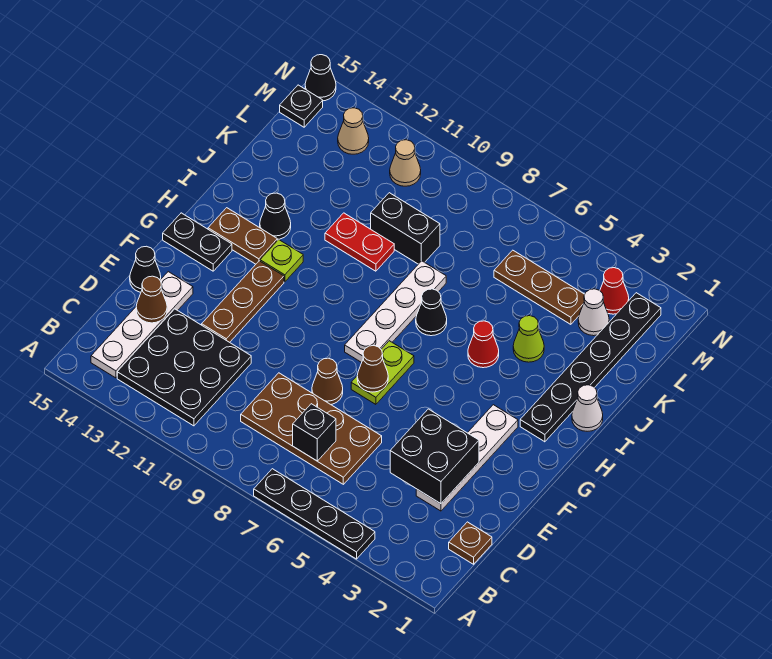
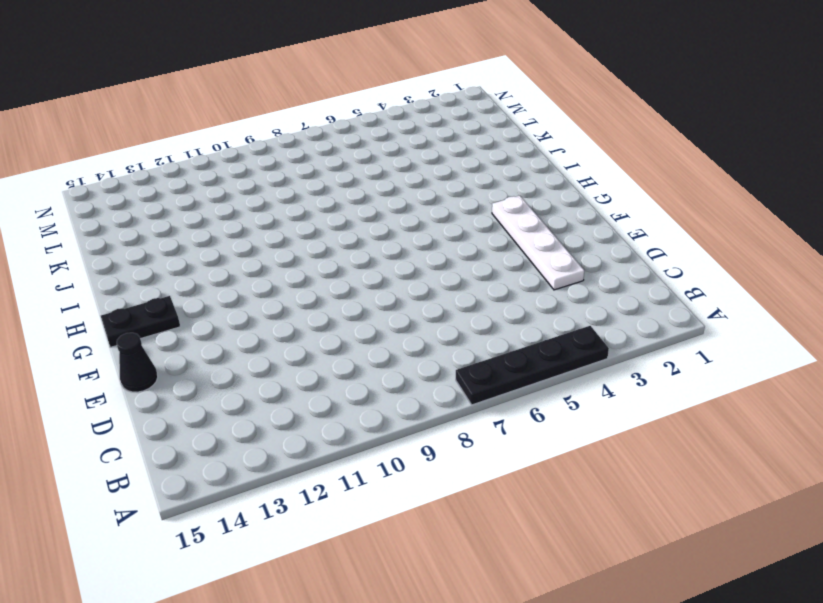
none -> black plate B11:D13 level 1
none -> white plate B14:E14 level 1
none -> brown plate C1 level 1
none -> brown plate C6:D9 level 1

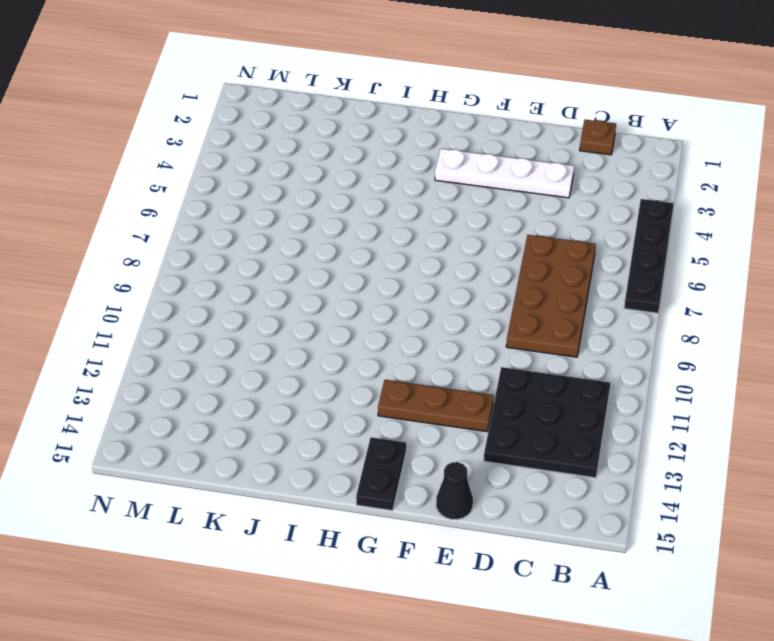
none -> white plate B14:E14 level 1
none -> brown cone E8 level 1
none -> lime plate F7:G7 level 1
none -> white plate G8:J8 level 1

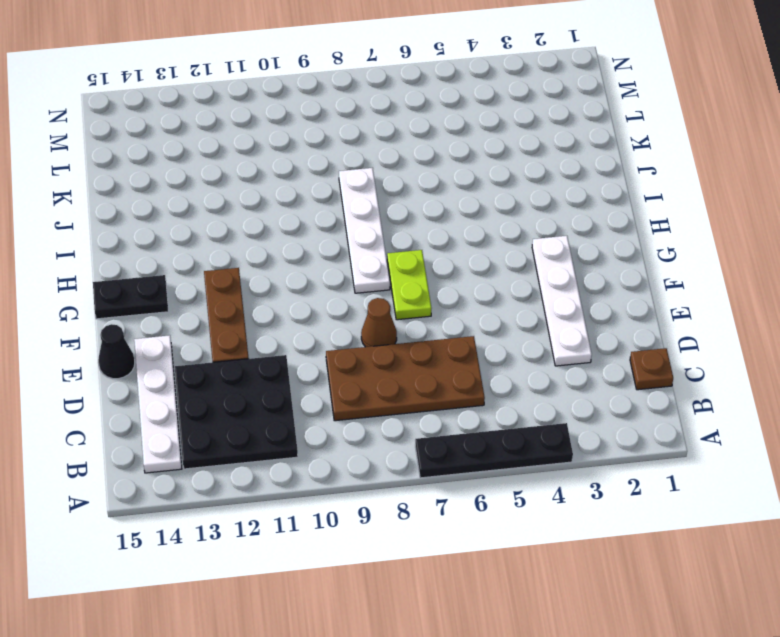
none -> black plate H2:M2 level 1
none -> lime plate H12 level 1
none -> brown plate H13:H14 level 1
none -> white cone I1 level 1

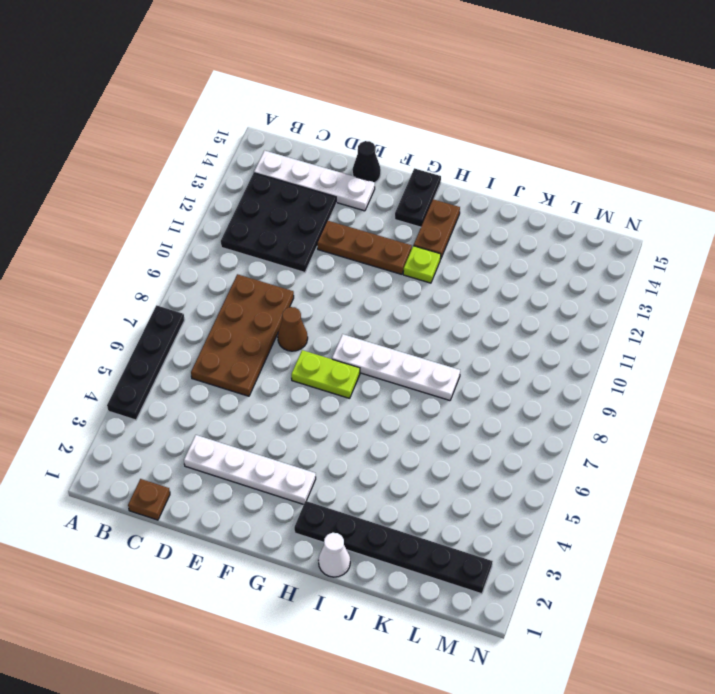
none -> red cone I5 level 1
none -> black cone I7 level 1
none -> black cone I13 level 1
none -> lime cone J4 level 1

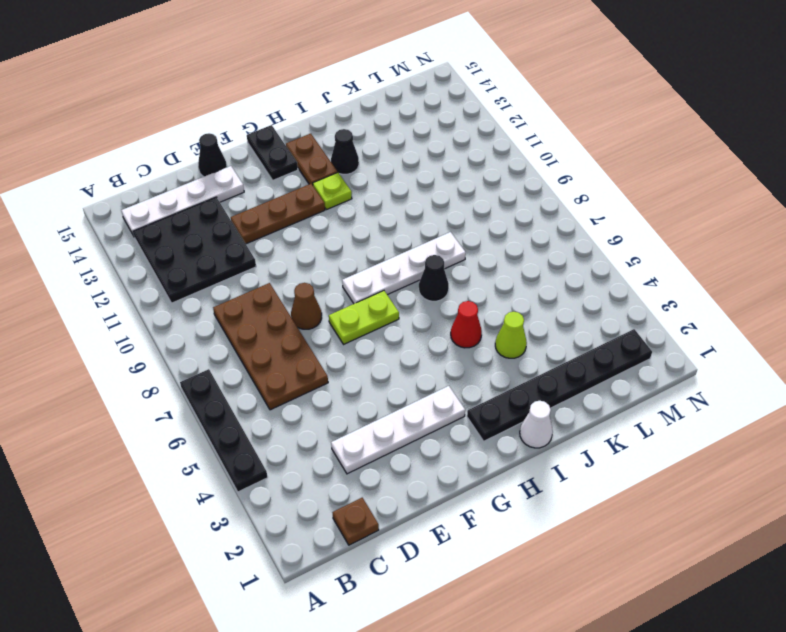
none -> red plate J10:J11 level 1
none -> black brick K9:K10 level 1
none -> white cone L3 level 1
none -> brown plate L4:L6 level 1

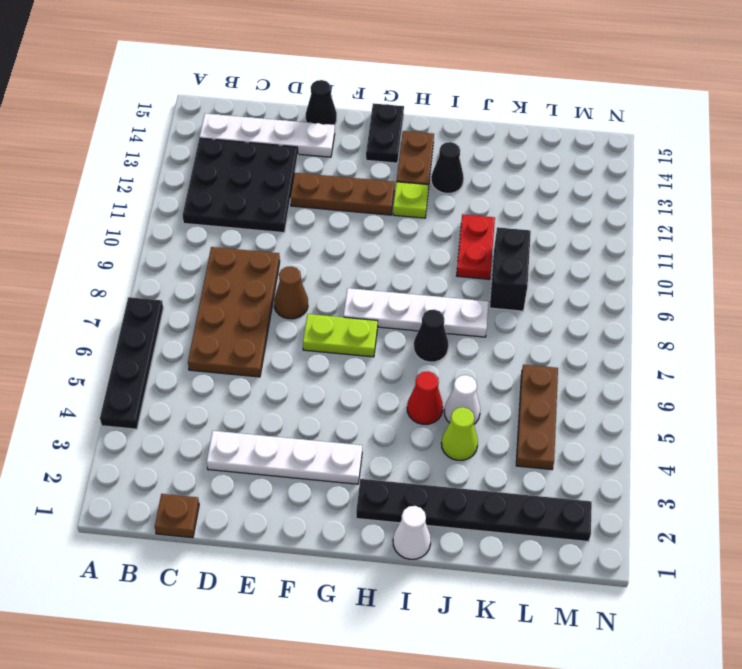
white cone J5 level 1 -> white cone L3 level 1
none -> red cone M3 level 1
none -> tan cone M11 level 1
none -> tan cone M13 level 1
none -> black plate M15 level 1

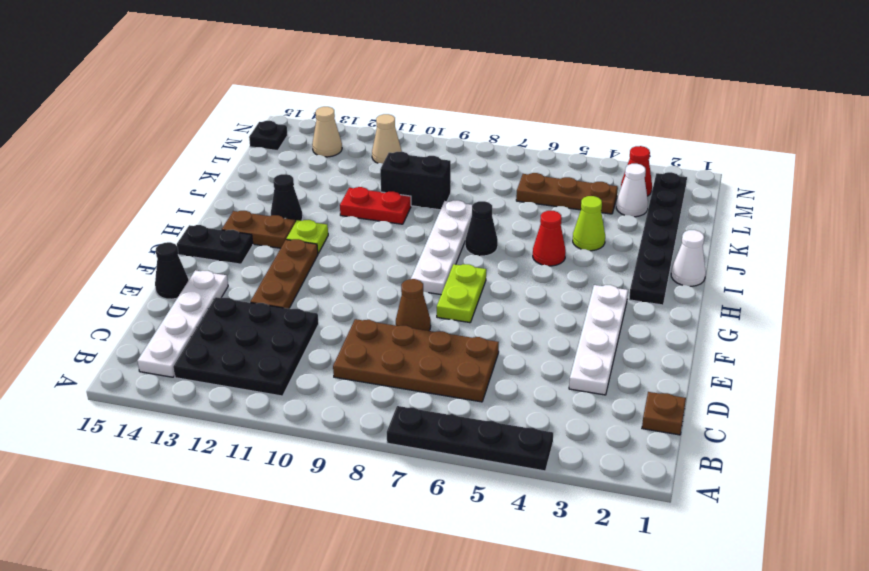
none -> black cone N15 level 1
none -> black brick C7 level 2
none -> black brick D3:E4 level 2
none -> brown cone D14 level 2

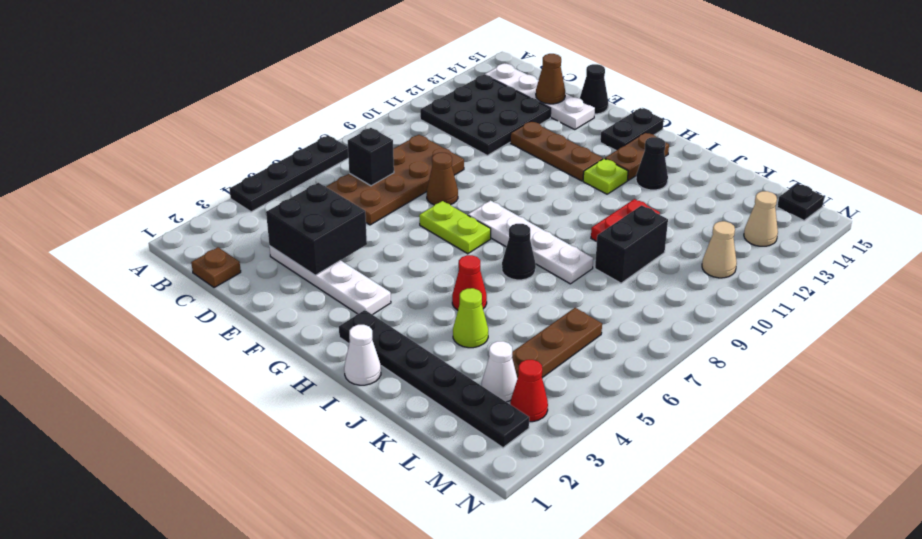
none -> black cone N15 level 1
none -> brown cone F7 level 2

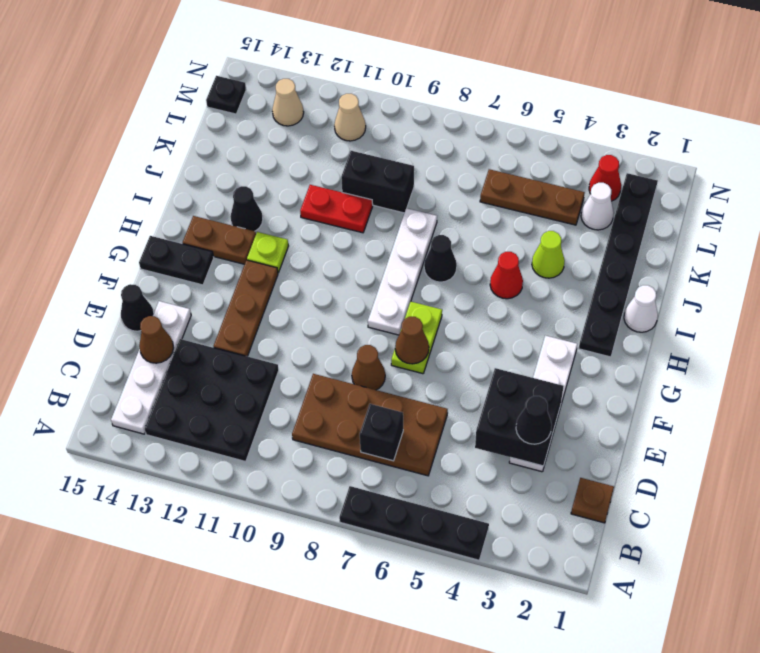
black cone D3 level 3 -> black cone N15 level 1

